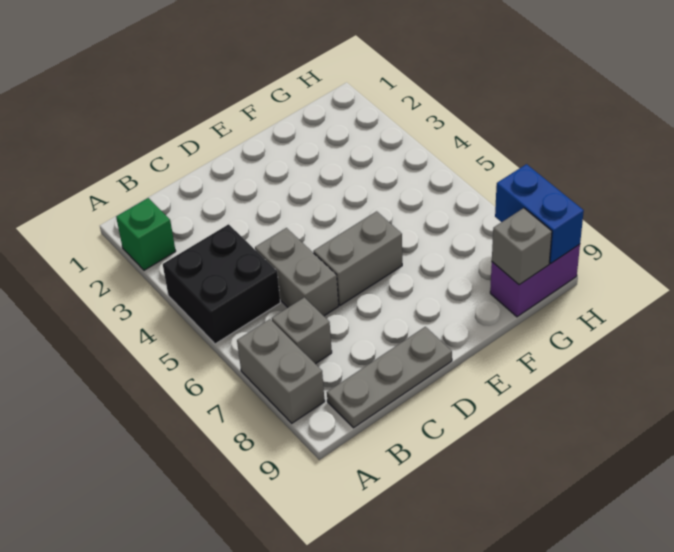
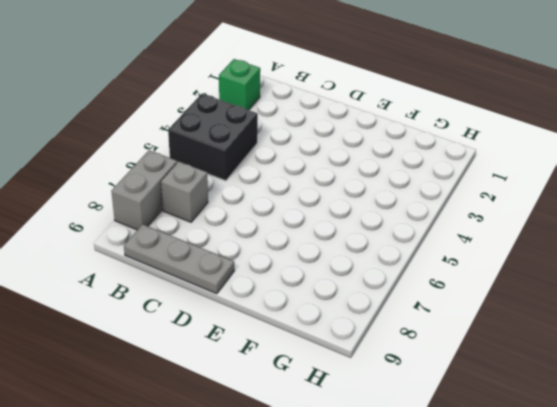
none -> grey brick C5:C6 level 1
none -> grey brick D6:E6 level 1

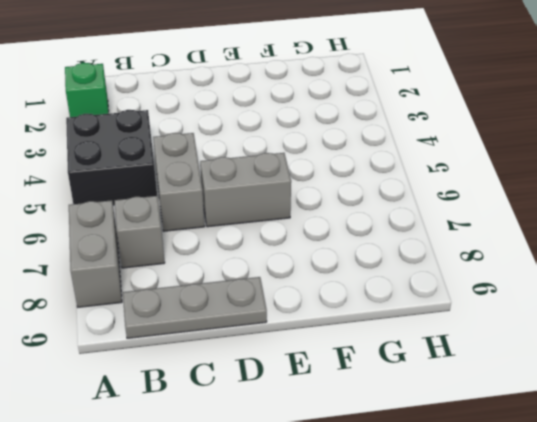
none -> purple brick G9:H9 level 1
none -> grey brick G9 level 2

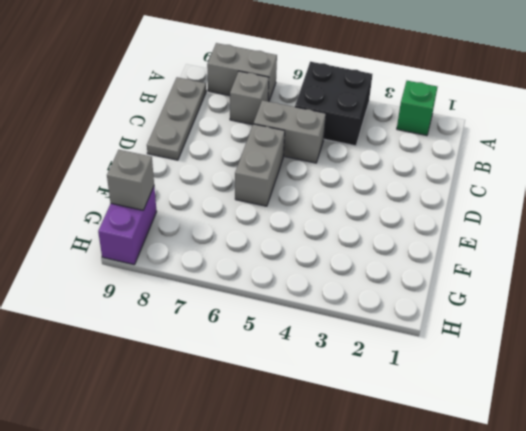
none -> blue brick H8:H9 level 2

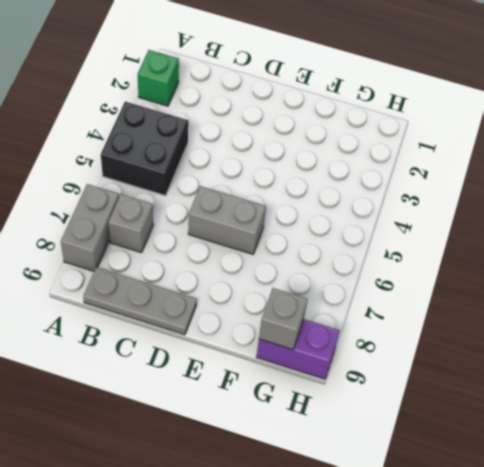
none -> grey brick C5:C6 level 1
none -> blue brick H8:H9 level 2

